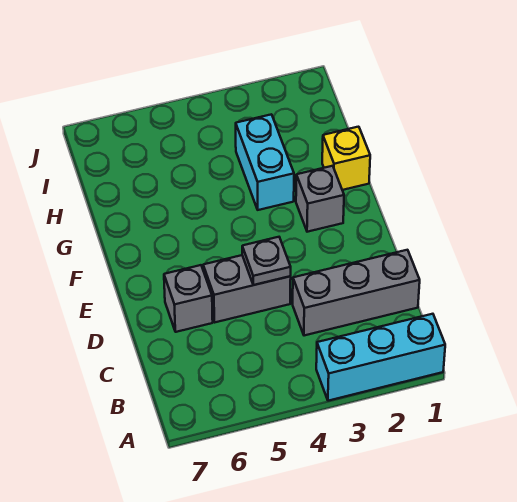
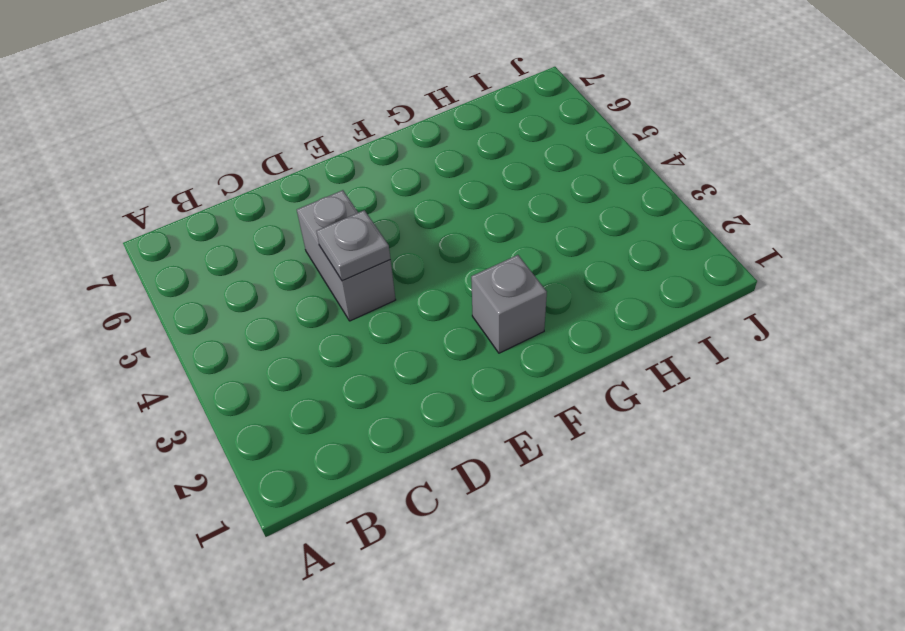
none -> cyan brick A1:A3 level 1
none -> grey brick C1:C3 level 1

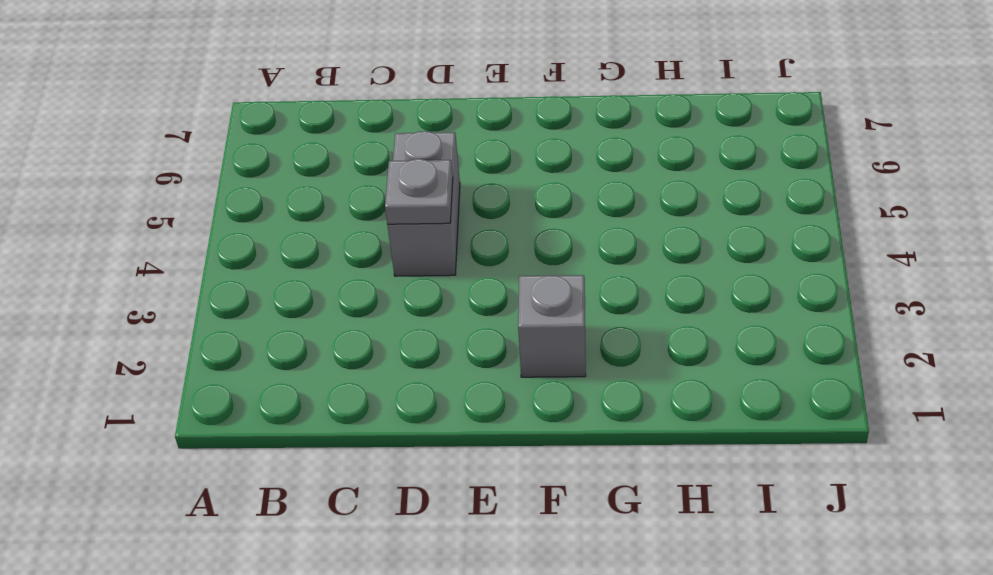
none -> cyan brick A1:A3 level 1
none -> grey brick C1:C3 level 1

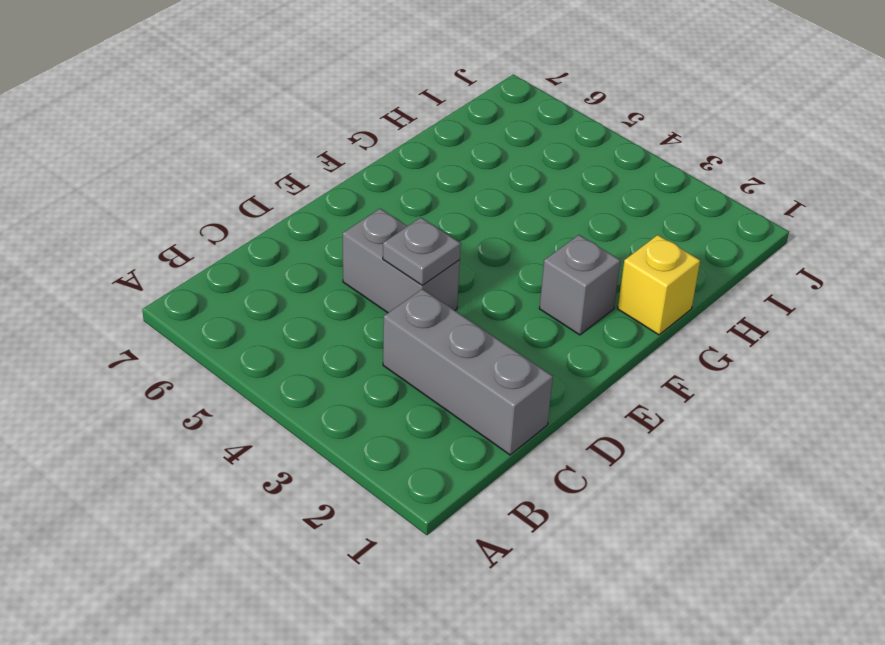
none -> cyan brick A1:A3 level 1
none -> grey brick D6 level 1

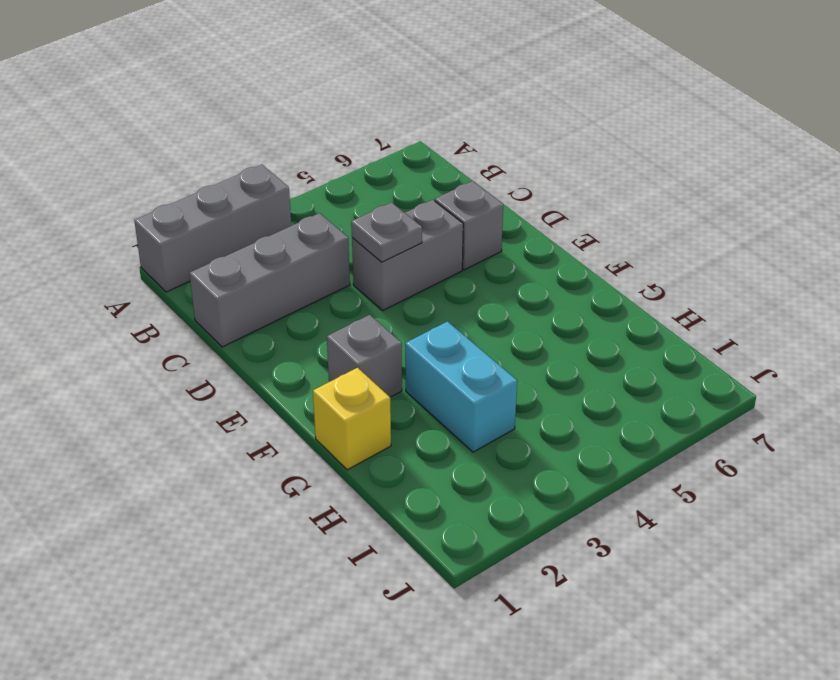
grey brick A1:A3 level 1 -> cyan brick A1:A3 level 1

